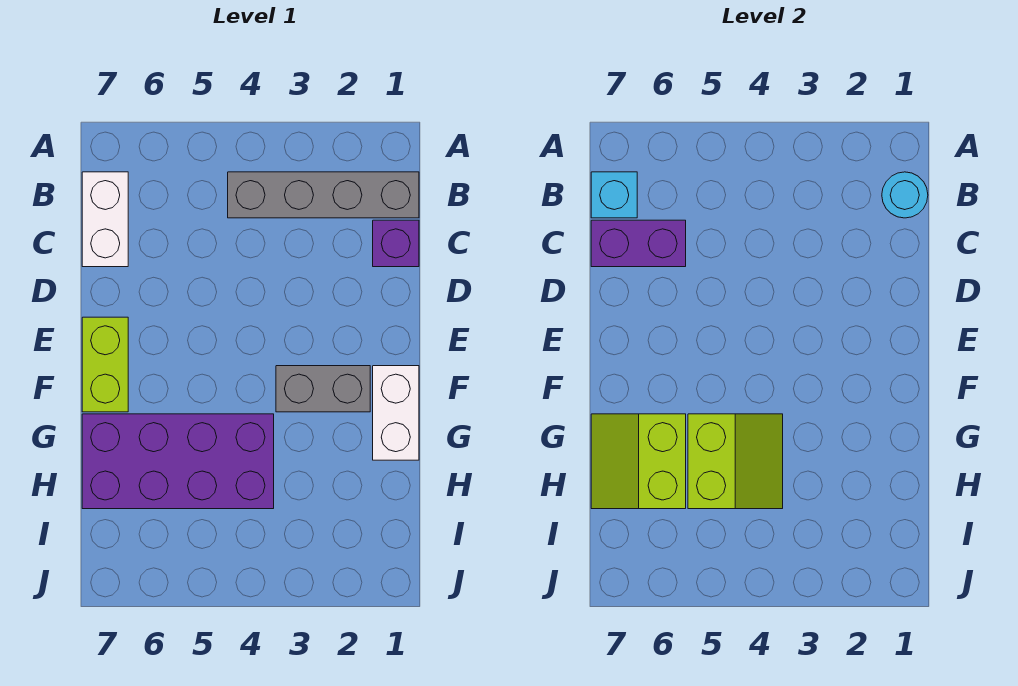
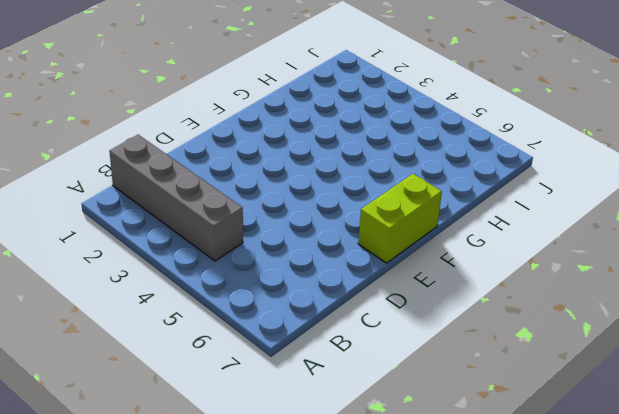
none -> white brick B7:C7 level 1
none -> purple brick C1 level 1
none -> white brick F1:G1 level 1

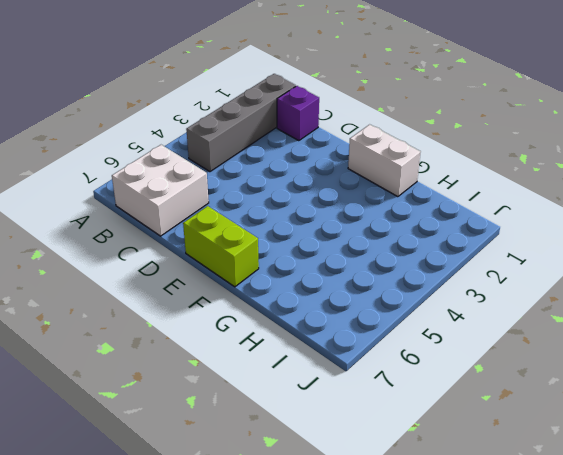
white brick B6:C7 level 1 -> white brick B7:C7 level 1
none -> grey brick F2:F3 level 1
none -> purple brick G4:H7 level 1
none -> cyan round brick B1 level 2

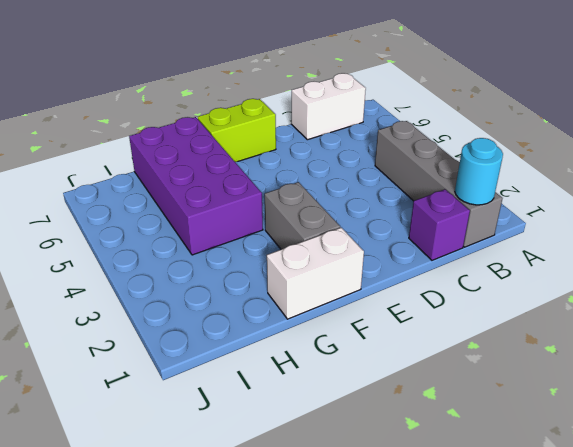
none -> cyan brick B7 level 2
none -> purple brick C6:C7 level 2
none -> lime slope G4:H5 level 2 top 5

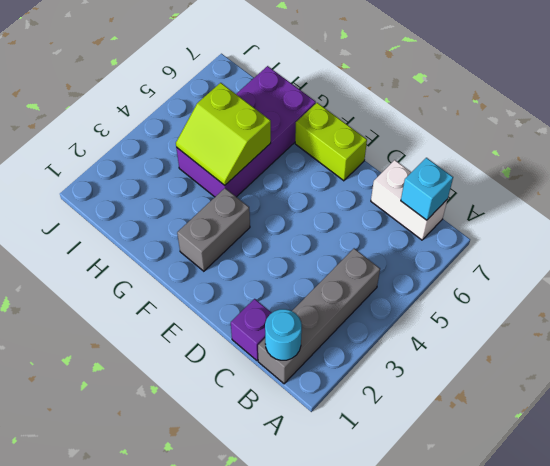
none -> white brick F1:G1 level 1
none -> purple brick C6:C7 level 2
none -> lime slope G6:H7 level 2 top 6

